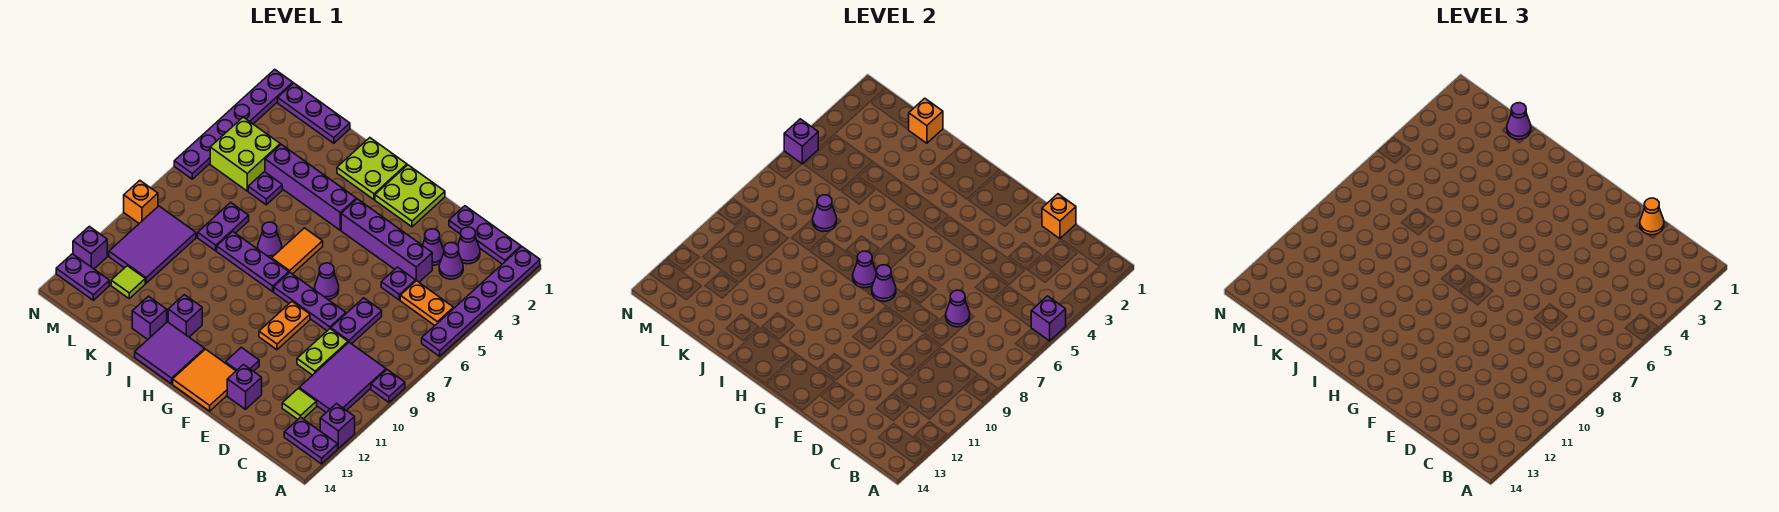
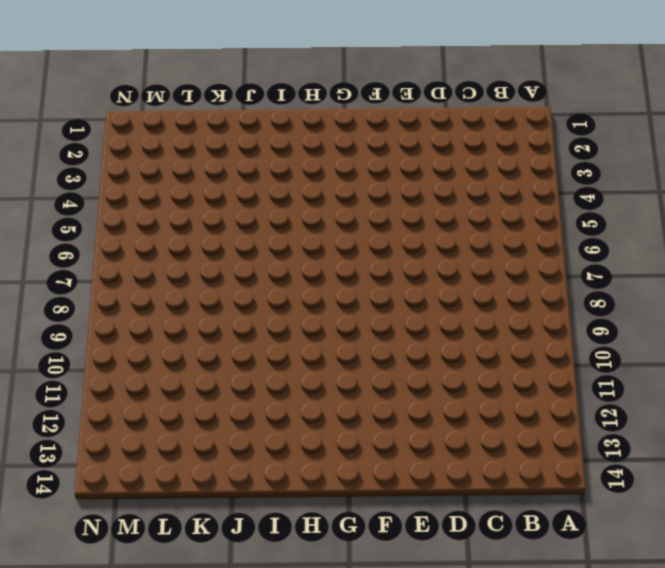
none -> purple plate A1:A6 level 1
none -> purple plate A9 level 1
none -> purple brick A12 level 1
none -> purple plate A13:B13 level 1

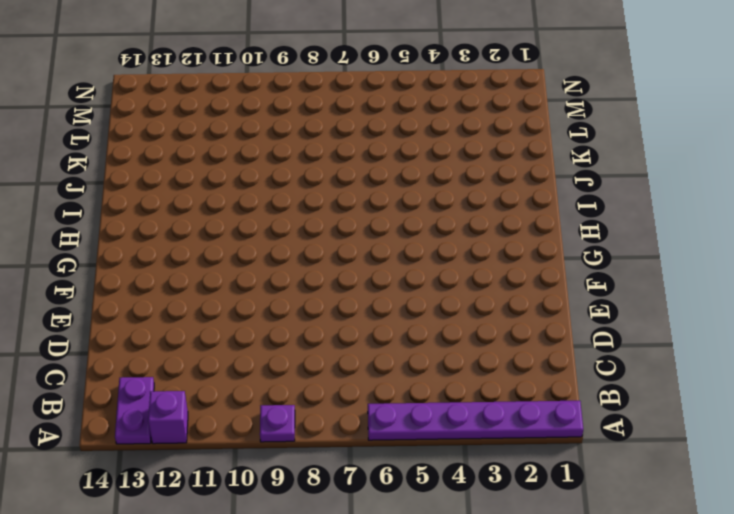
none -> purple plate B1:D1 level 1
none -> orange plate B5:C5 level 1
none -> purple tile B9:C11 level 1
none -> purple cone C2 level 1

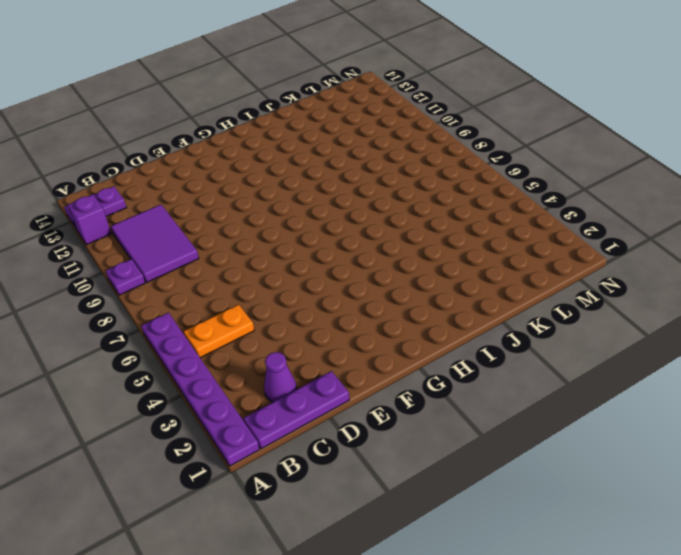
none -> purple cone C3 level 1
none -> lime tile C12 level 1
none -> purple cone D3 level 1
none -> purple brick D4:G4 level 1

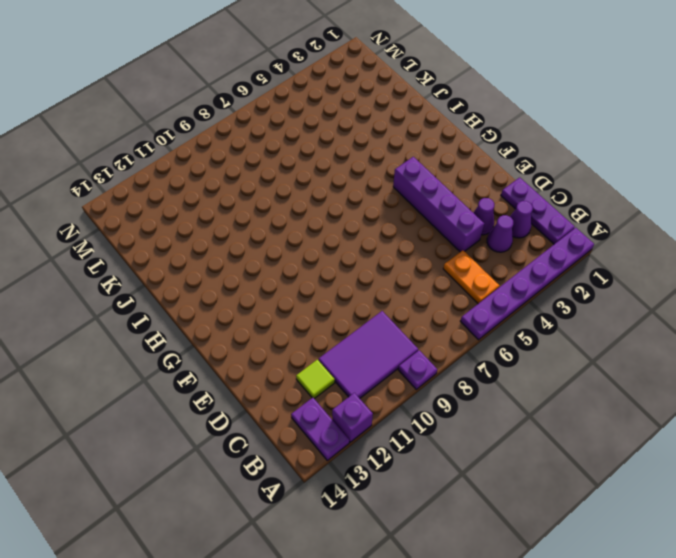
none -> purple plate D5 level 1
none -> purple plate D7:D8 level 1
none -> lime plate D9:D10 level 1
none -> purple plate E8:G8 level 1

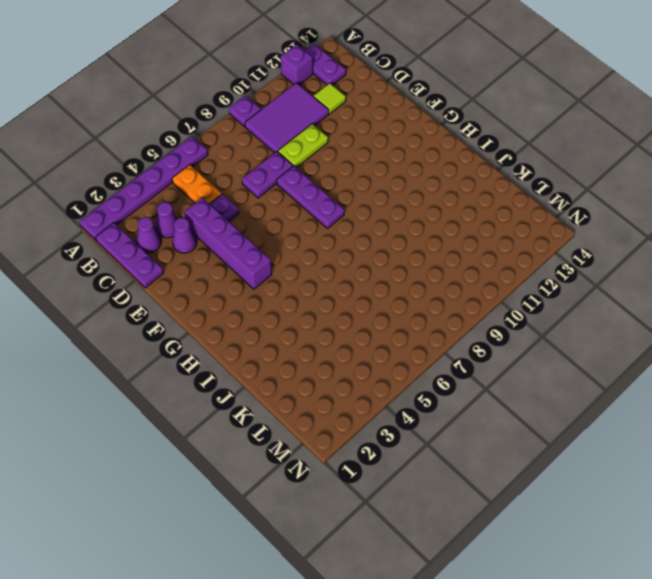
none -> purple brick E13 level 1
none -> lime plate F1:G2 level 1
none -> purple cone F7 level 1
none -> orange plate F9:F10 level 1

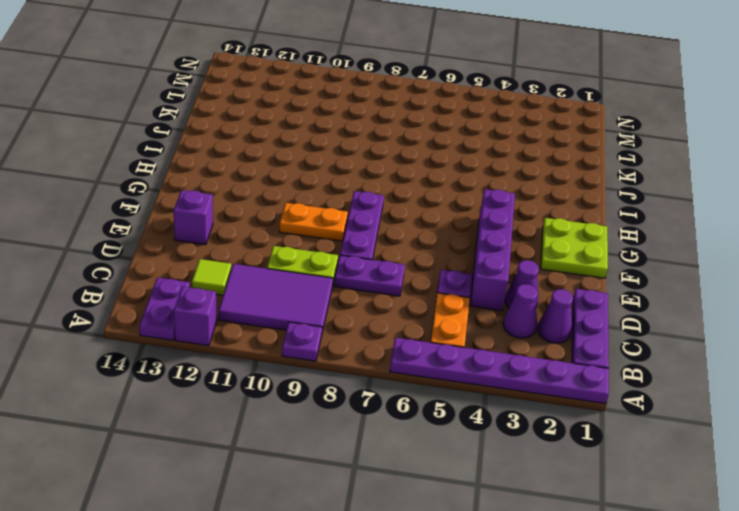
none -> purple cone F7 level 1
none -> purple tile F12 level 1
none -> orange tile F13:G14 level 1
none -> lime plate H1:I2 level 1

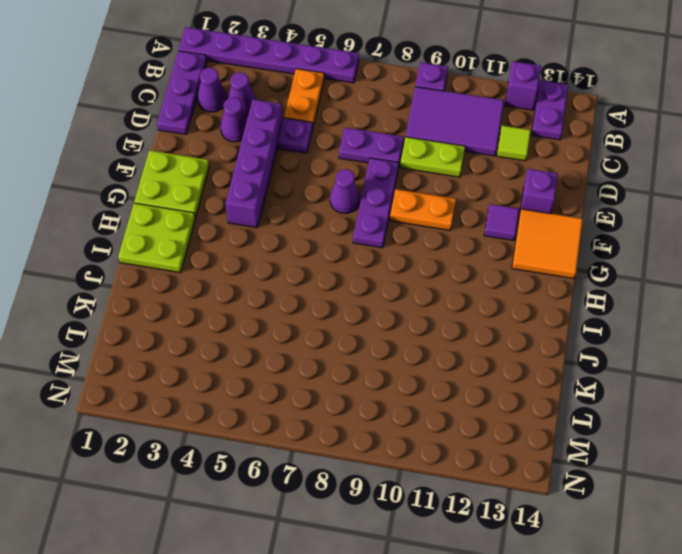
none -> purple brick H4:K4 level 1
none -> orange tile H6:H7 level 1
none -> purple plate H8:J8 level 1
none -> purple tile H13:I14 level 1

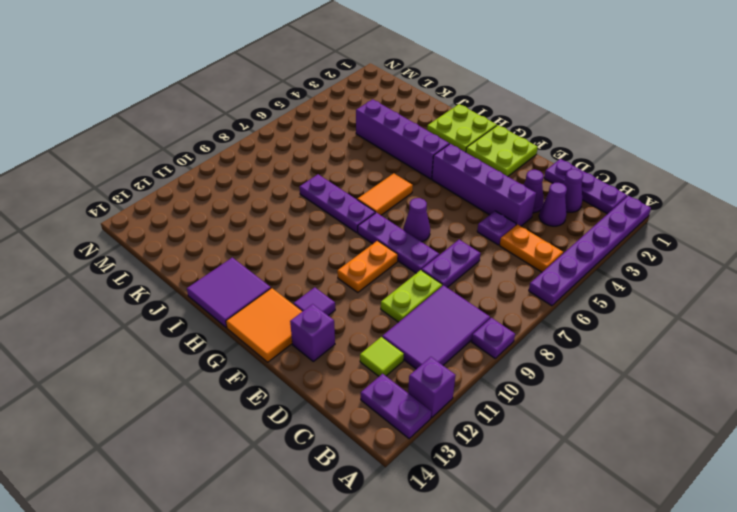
none -> purple cone I7 level 1
none -> purple brick I12 level 1
none -> purple brick J13 level 1
none -> purple plate K1:M1 level 1

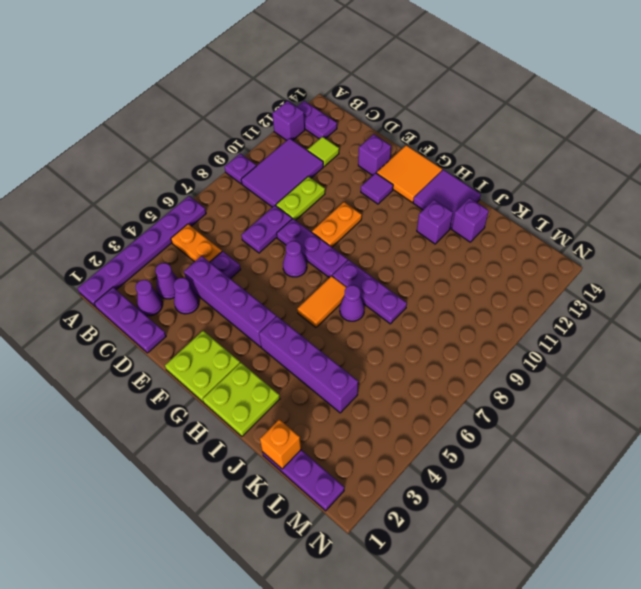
none -> purple plate K5 level 1
none -> purple plate K7:K8 level 1
none -> lime brick L4:M5 level 1
none -> purple tile L9:M11 level 1

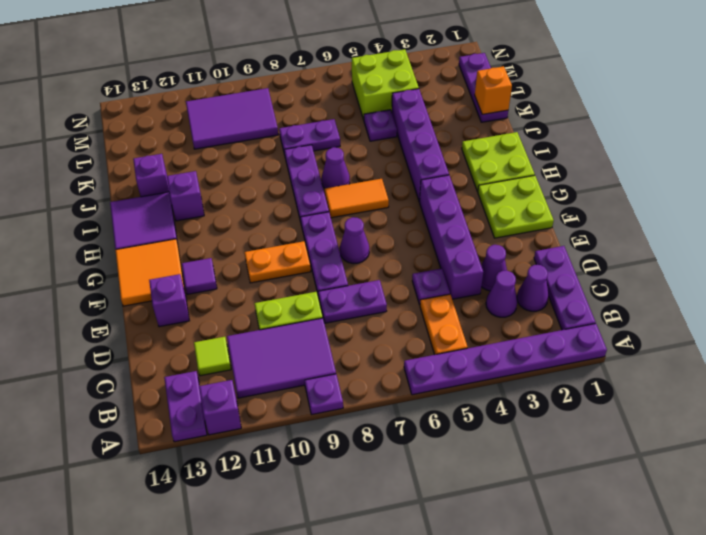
none -> lime tile L12 level 1
none -> purple plate M13:N13 level 1
none -> purple plate N1:N6 level 1
none -> orange brick N9 level 1

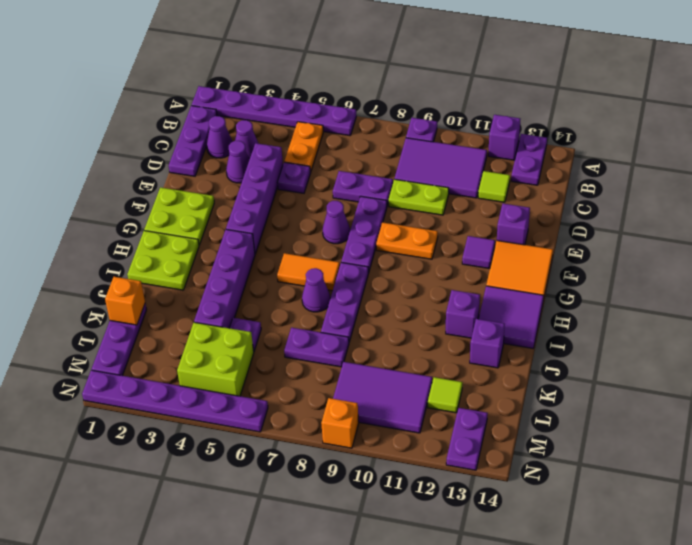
none -> purple brick N12 level 1
none -> purple brick A5 level 2
none -> orange brick D1 level 2
none -> purple cone D7 level 2

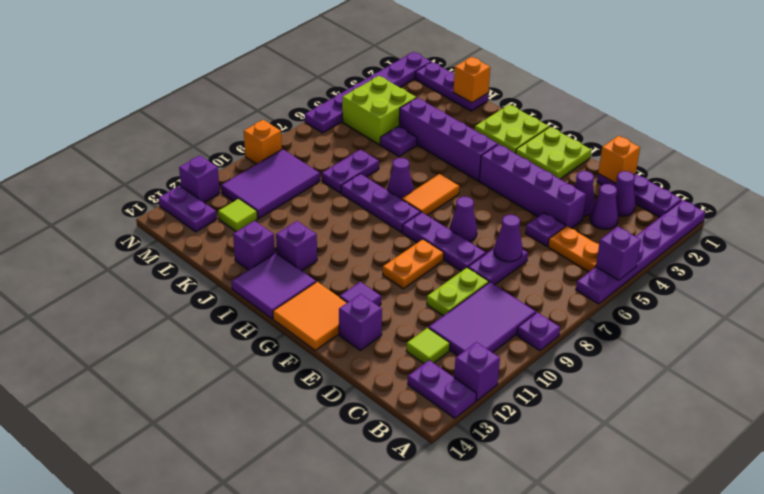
none -> purple cone G8 level 2
none -> purple cone H8 level 2
none -> purple cone K7 level 2
none -> purple brick N5 level 2

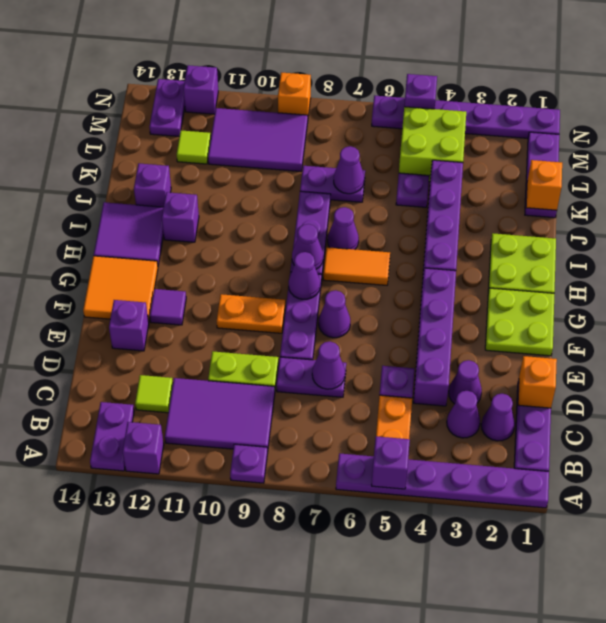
none -> orange cone D1 level 3
none -> purple cone K1 level 3

